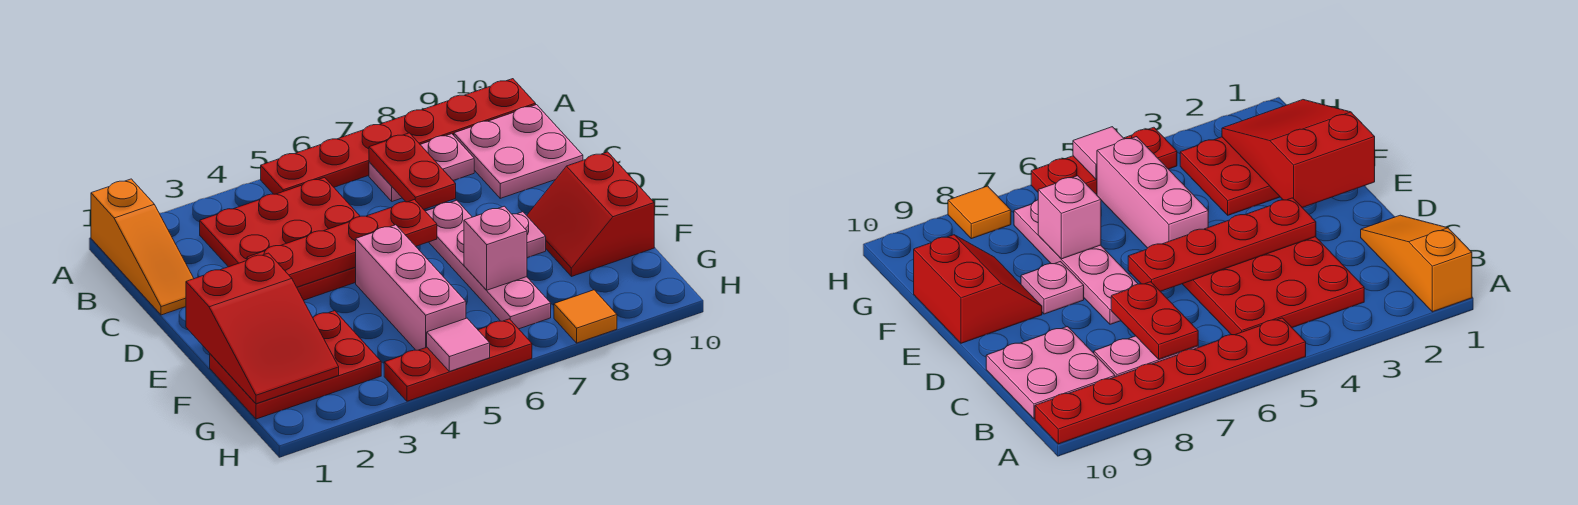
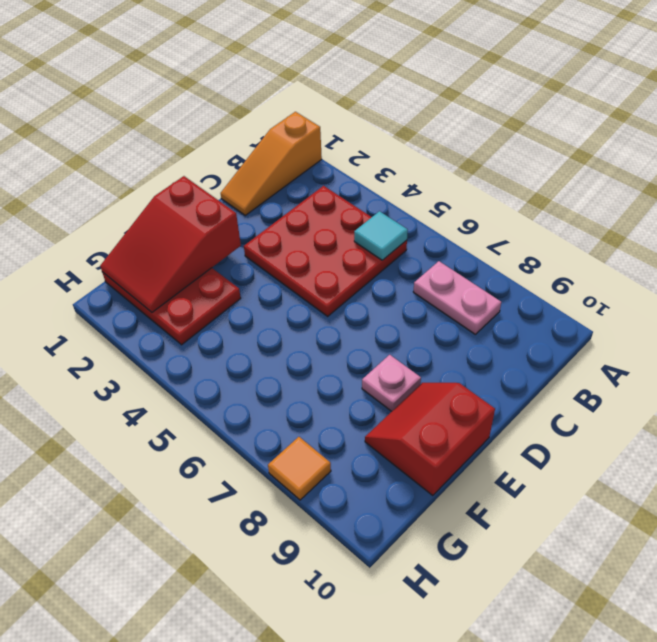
cyan tile B5 level 2 -> none
none -> red plate A5:A10 level 1
none -> pink plate B9:C10 level 1
none -> pink plate D7:G7 level 1

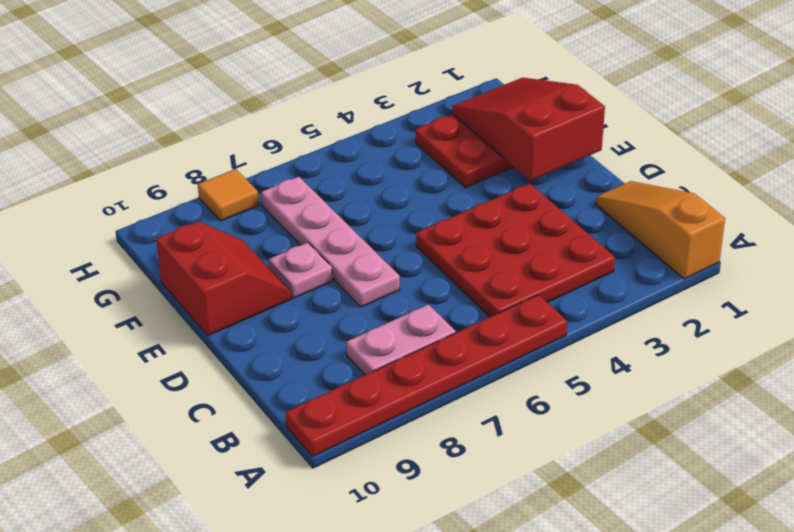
none -> pink plate B9:C10 level 1
none -> pink brick E5:G5 level 1
none -> red plate H4:H6 level 1

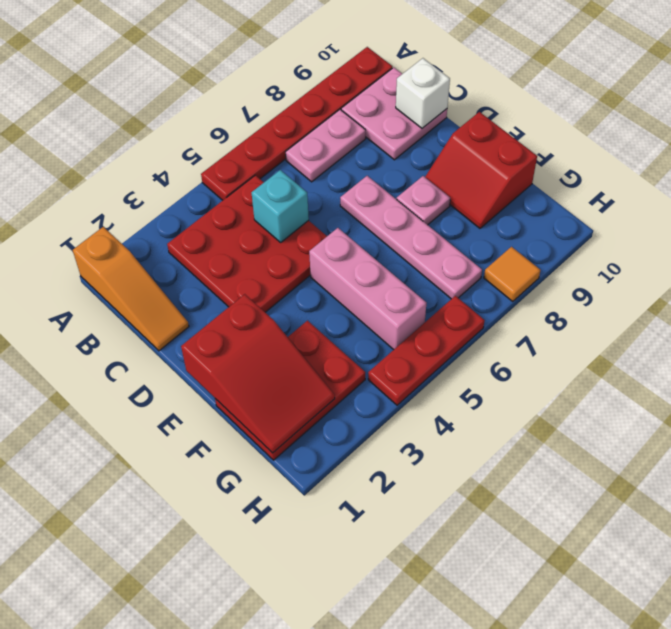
cyan brick C5 level 2 -> none
white brick C10 level 2 -> none
none -> red plate B7:C7 level 2
none -> red plate D3:D6 level 2
none -> pink brick F7 level 2

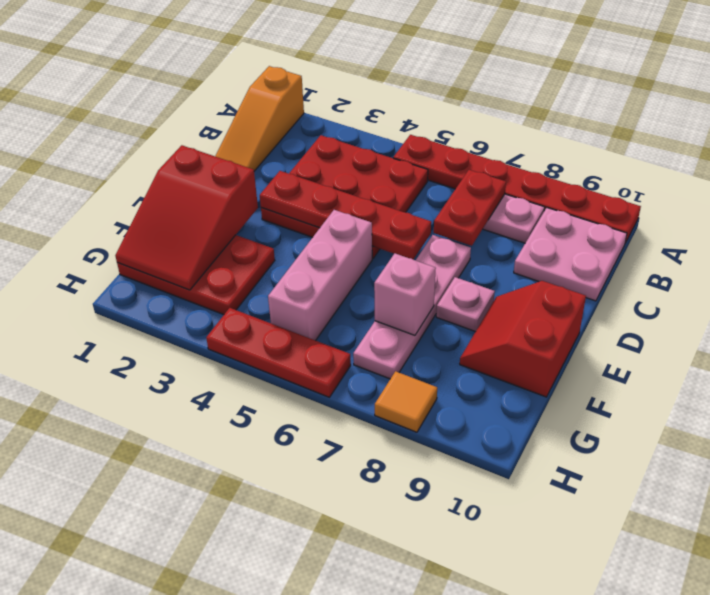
none -> pink tile H5 level 2

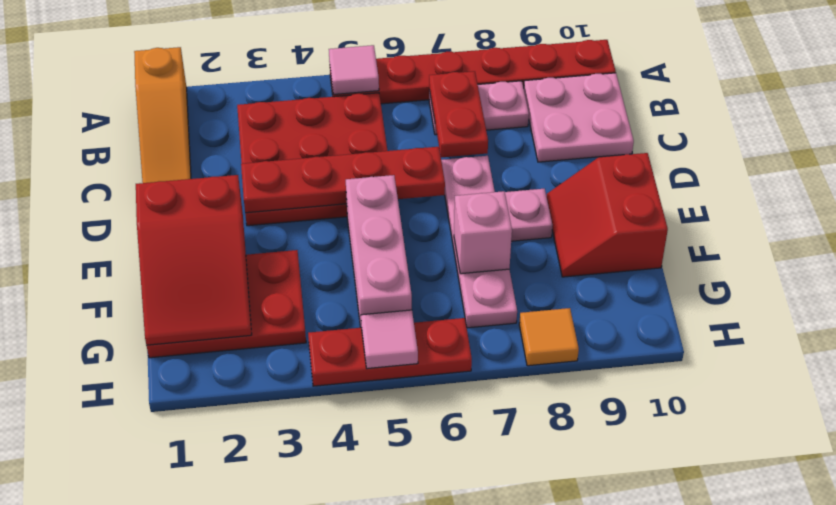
pink tile A5 level 2 -> none

